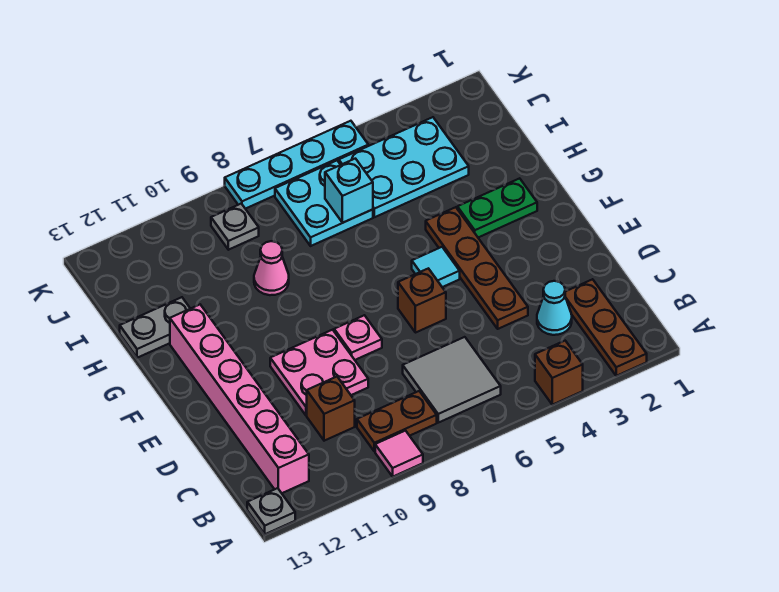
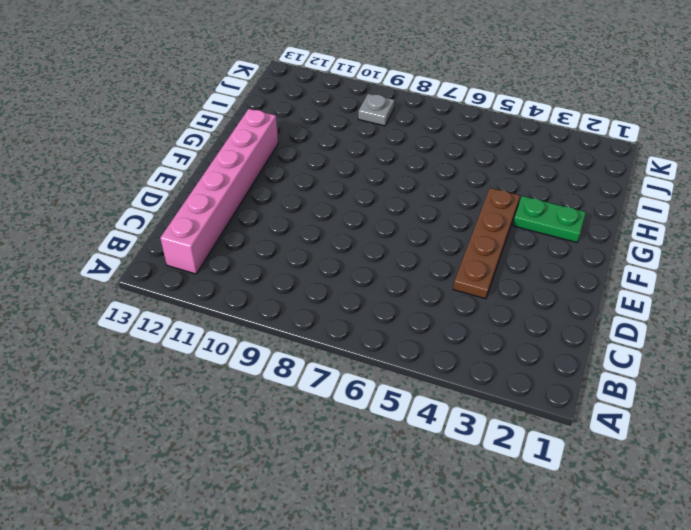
none -> brown plate A2:C2 level 1
none -> brown brick A4 level 1
none -> pink tile A9 level 1

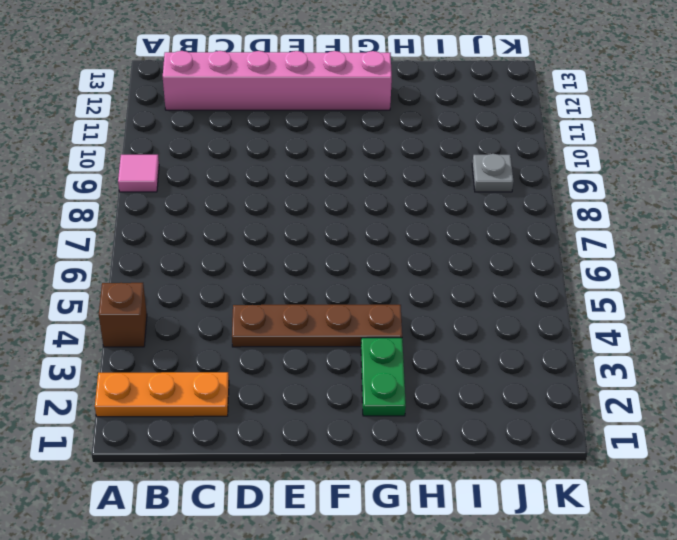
orange plate A2:C2 level 1 -> brown plate A2:C2 level 1
none -> grey plate A13 level 1
none -> grey tile B6:C7 level 1
none -> brown plate B8:B9 level 1

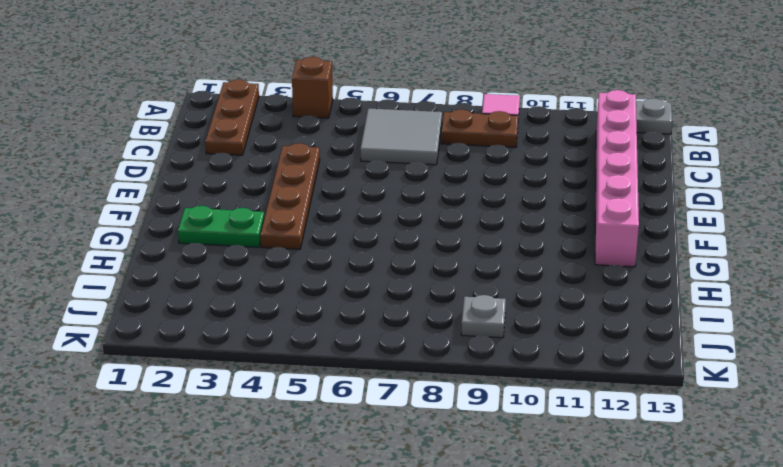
none -> cyan cone C3 level 1
none -> brown brick C10 level 1
none -> pink plate D9:E10 level 1

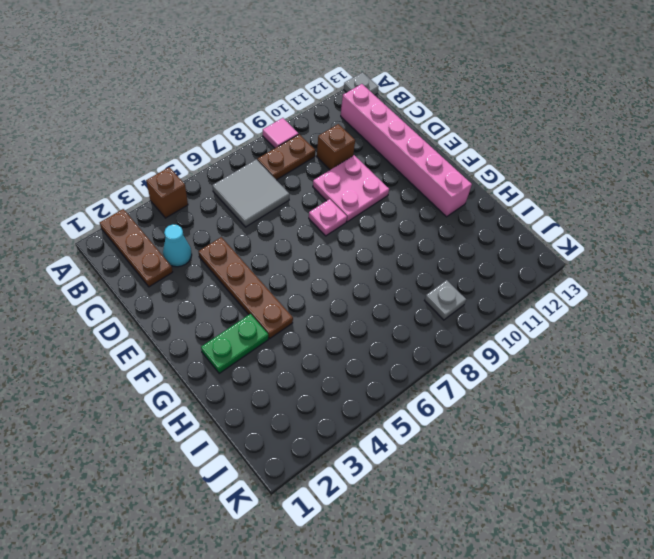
none -> brown brick E6 level 1
none -> cyan tile F5 level 1
none -> pink cone H9 level 1

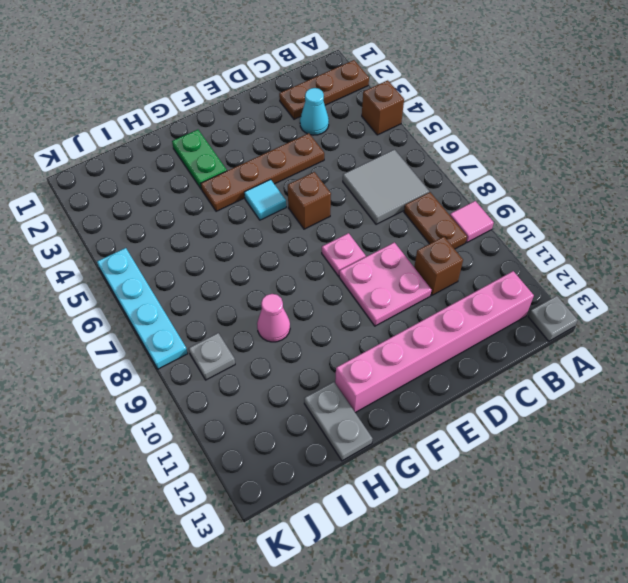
none -> cyan plate I3:J5 level 1
none -> cyan plate I6:J7 level 1
none -> cyan brick I6 level 2

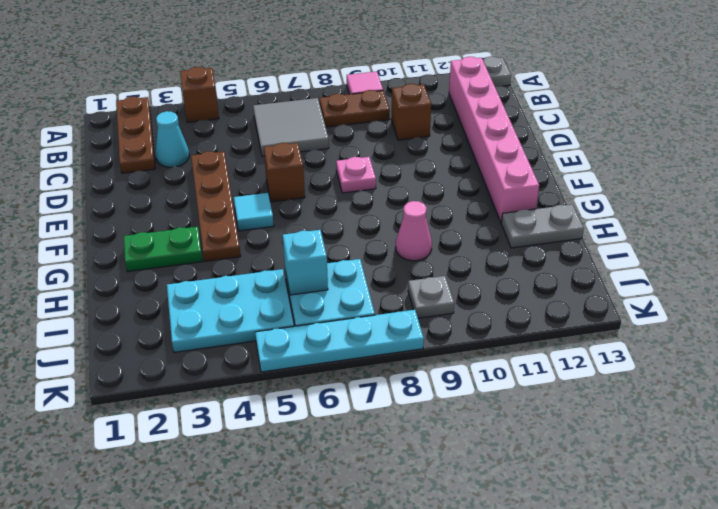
none -> pink plate D9:E10 level 1

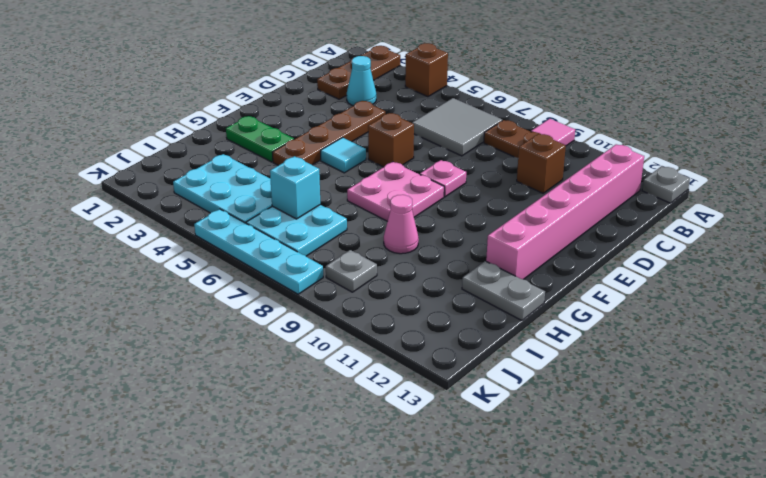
pink plate F7:G8 level 1 -> pink plate D9:E10 level 1

